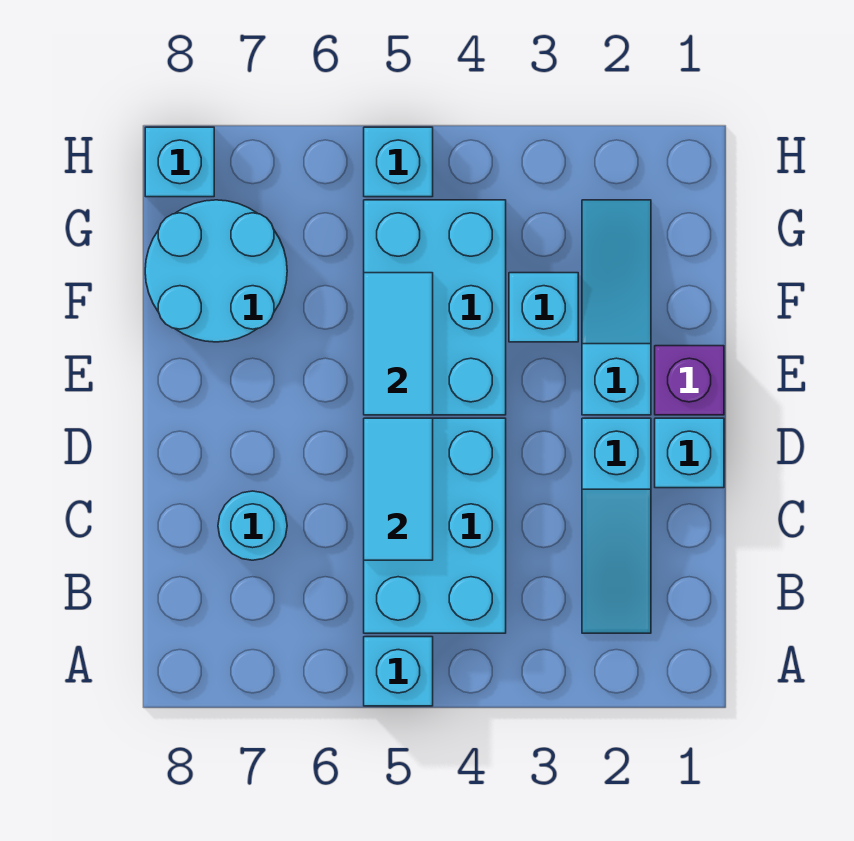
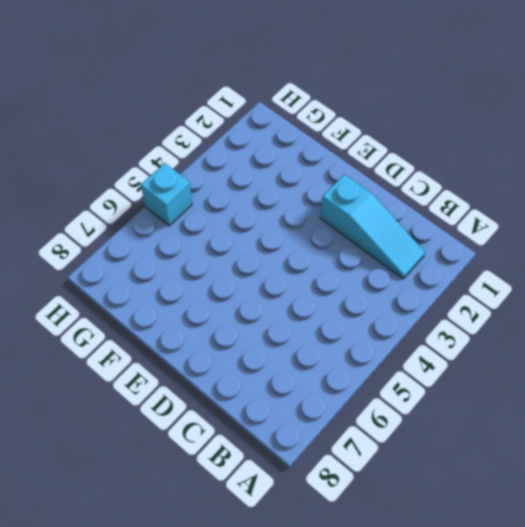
none -> cyan brick A5 level 1
none -> cyan brick B4:D5 level 1
none -> cyan round brick C7 level 1

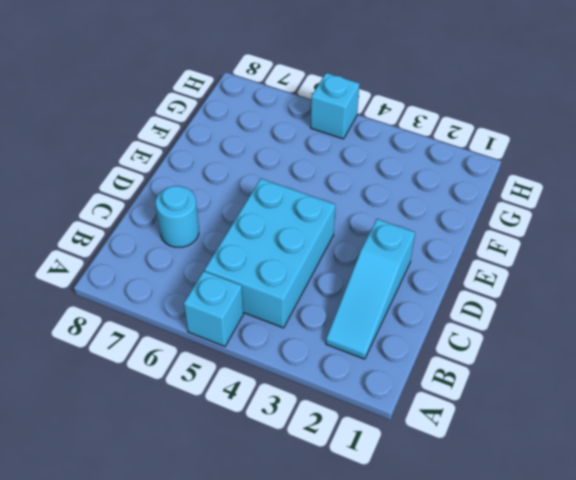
none -> cyan brick D1 level 1
none -> purple brick E1 level 1
none -> cyan slope E2:G2 level 1 top E

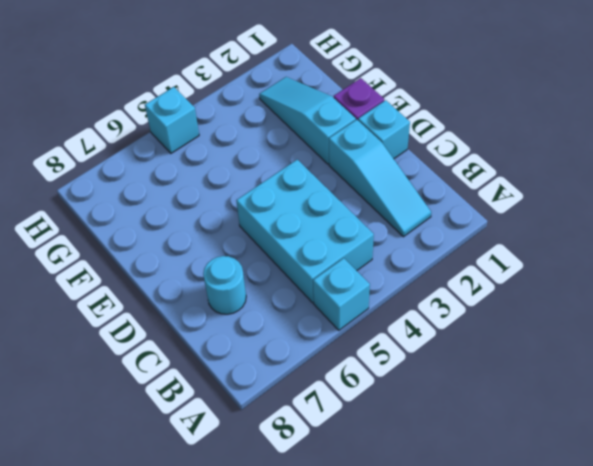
none -> cyan brick E4:G5 level 1
none -> cyan brick F3 level 1
none -> cyan round brick F7:G8 level 1

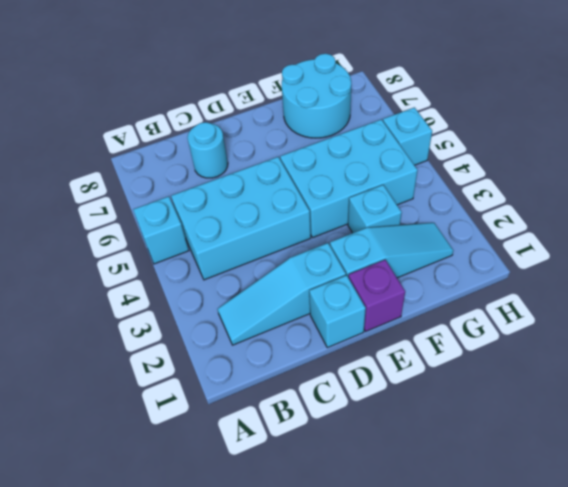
none -> cyan brick H8 level 1
none -> cyan tile C5:D5 level 2
none -> cyan tile E5:F5 level 2

